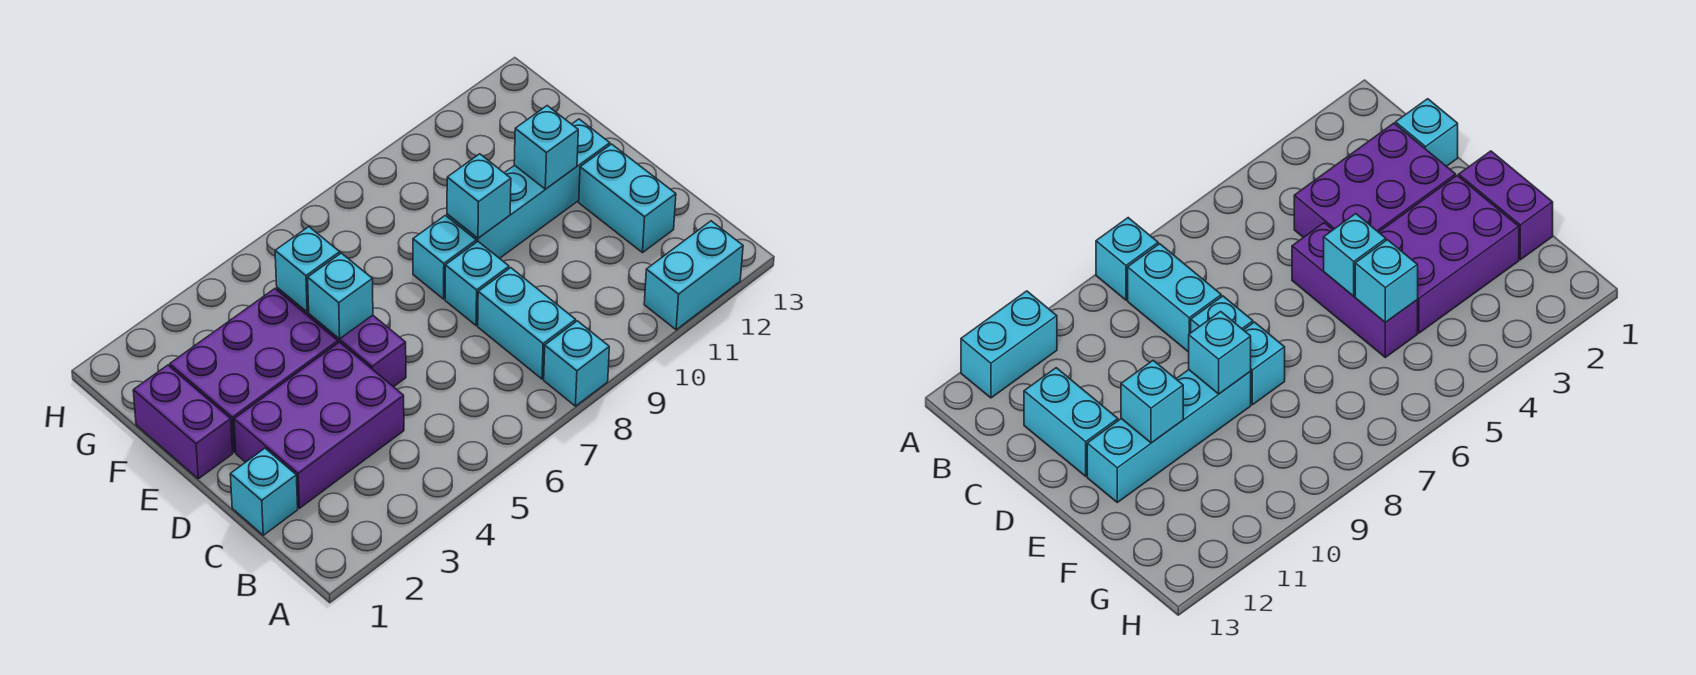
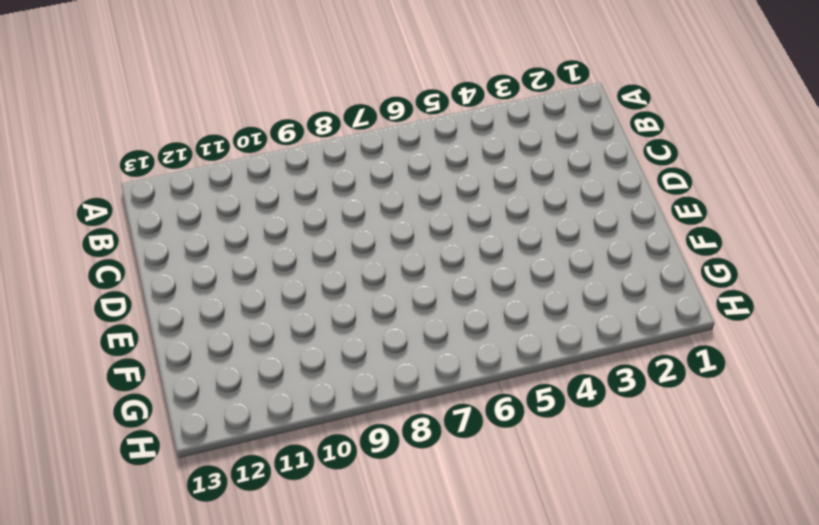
none -> cyan brick A8 level 1
none -> cyan brick A11:A12 level 1
none -> cyan brick B8:C8 level 1

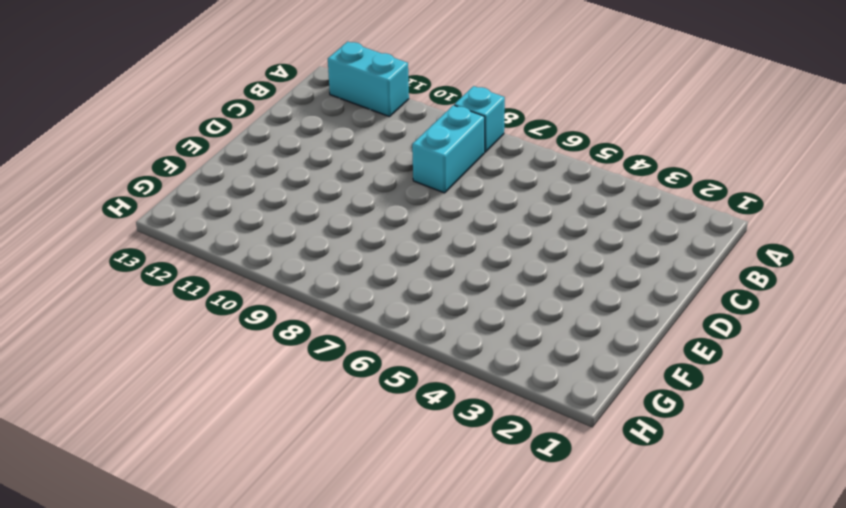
none -> cyan brick C1 level 1
none -> purple brick C2:D4 level 1
none -> cyan brick C12:D12 level 1

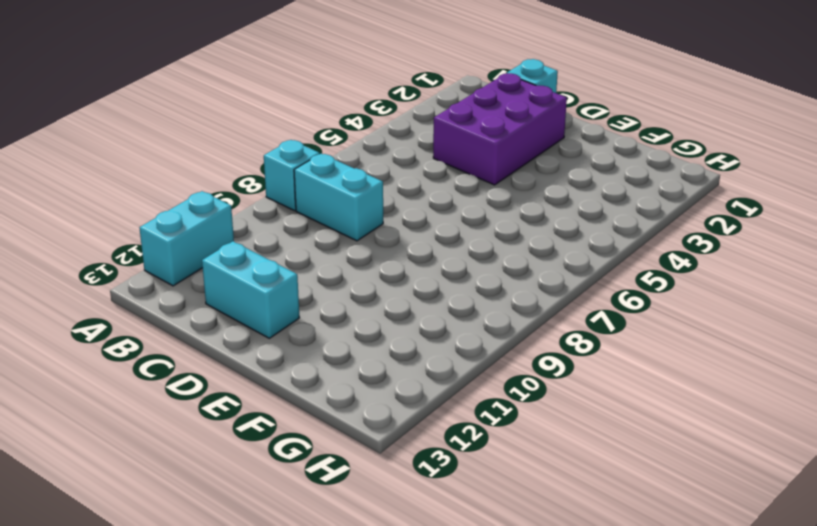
none -> purple brick D5:F5 level 1
none -> cyan brick D8 level 1
none -> purple brick E1:F1 level 1

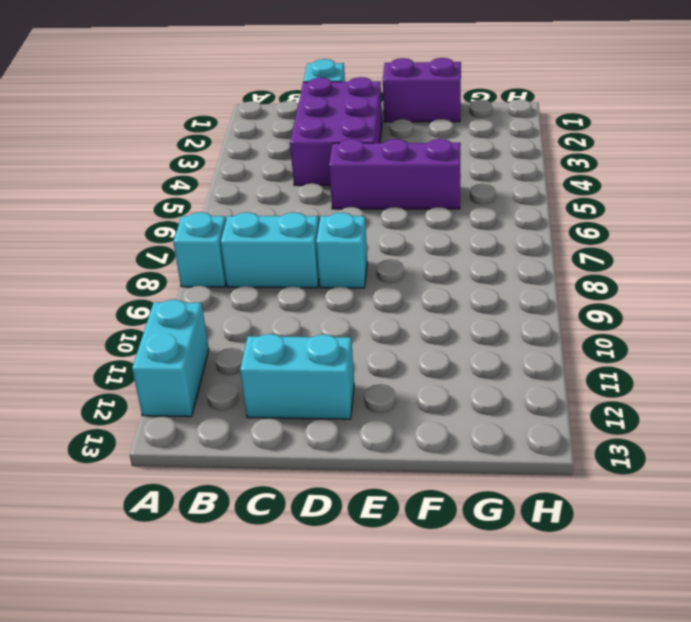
none -> purple brick E2:F4 level 1
none -> cyan brick E8 level 1
none -> cyan brick E9:E12 level 1

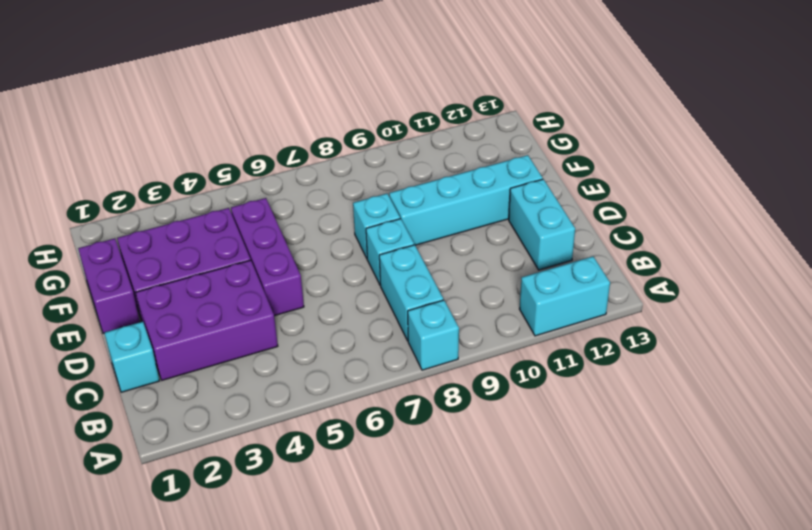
none -> cyan brick E5 level 2
none -> cyan brick E9 level 2
none -> cyan brick E11 level 2

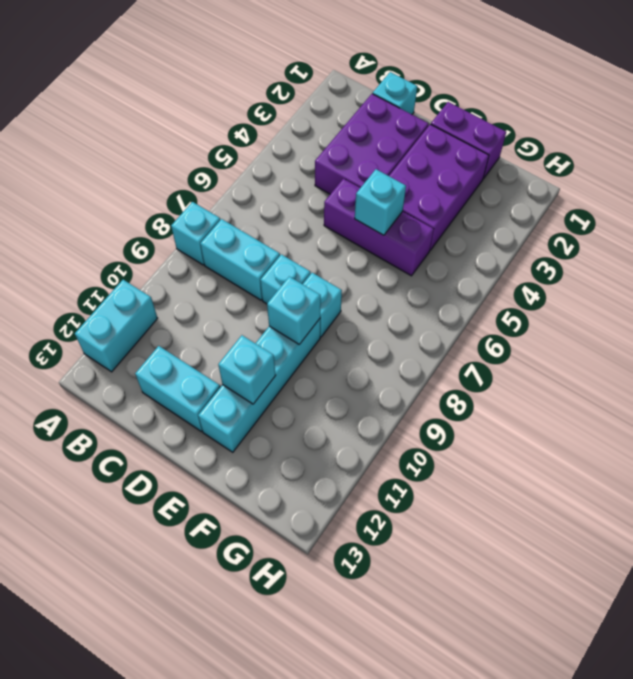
none -> cyan brick F5 level 2

